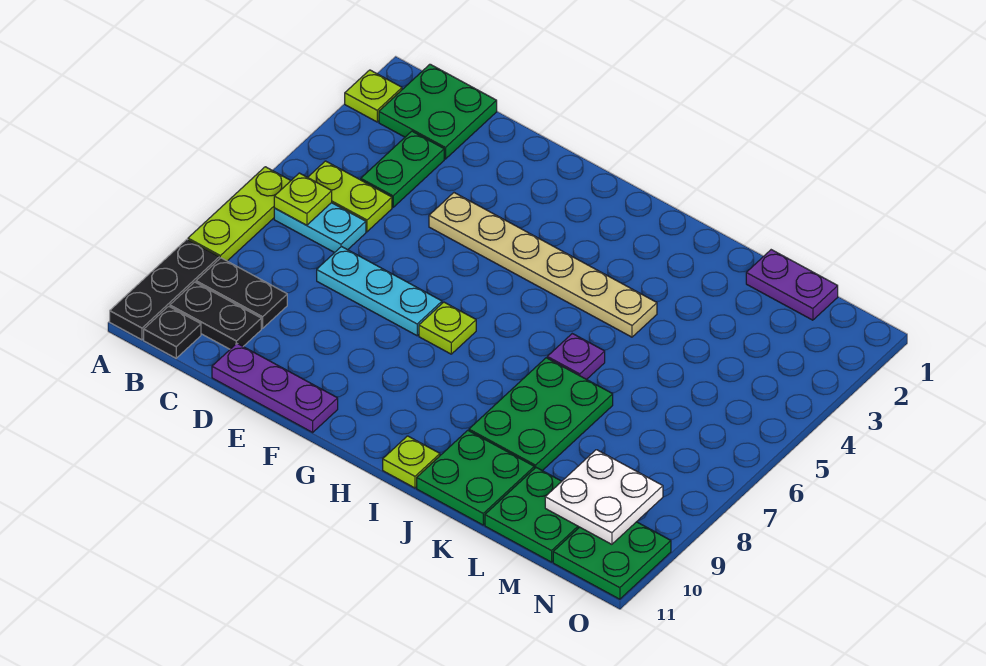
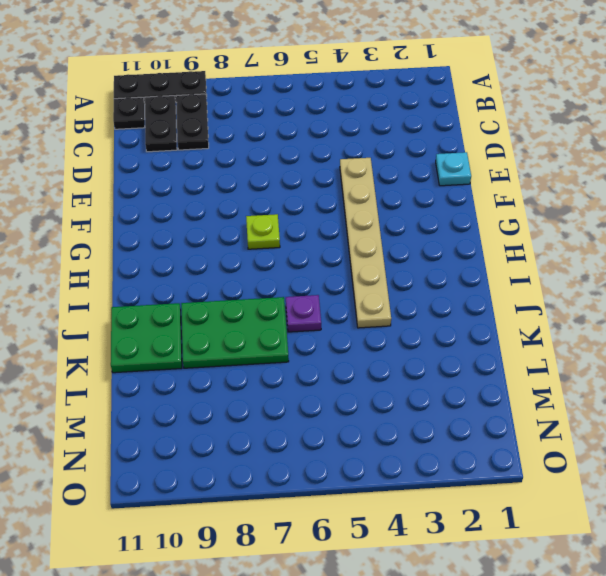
cyan plate E1 level 1 -> none
none -> lime plate A2 level 1
none -> lime plate A6:A8 level 1
none -> green plate B1:C2 level 1

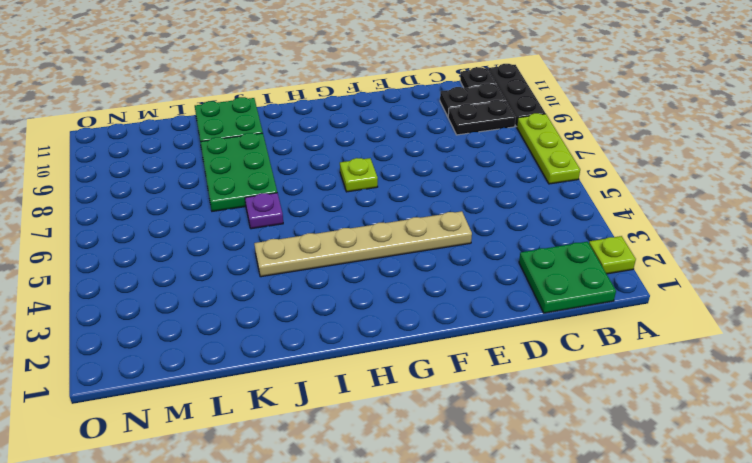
none -> lime plate B5:C5 level 1
none -> cyan plate B6:C6 level 1
none -> green plate C3:C4 level 1

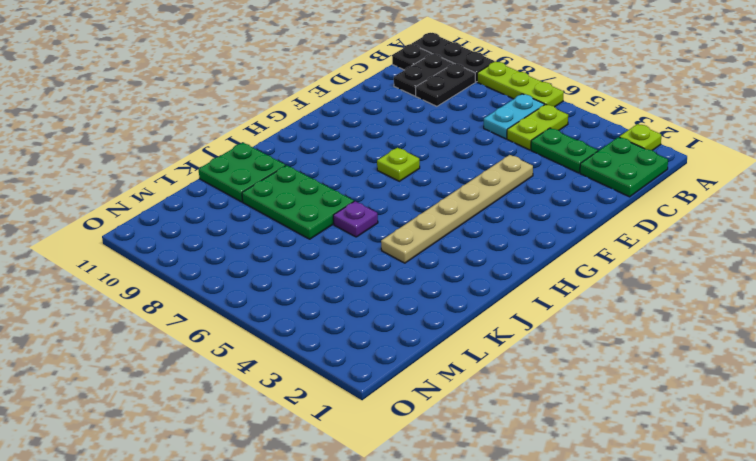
none -> cyan plate D7:F7 level 1
none -> purple plate D11:F11 level 1
none -> lime plate I11 level 1

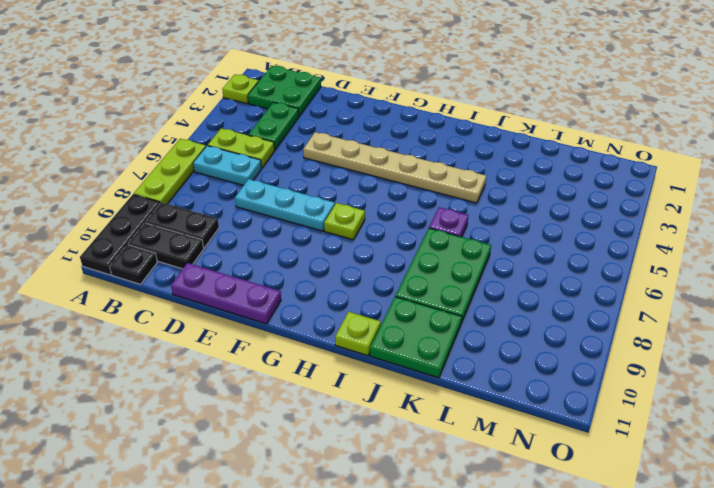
none -> purple plate L1:M1 level 1
none -> green plate L10:M11 level 1
none -> green plate N10:O11 level 1

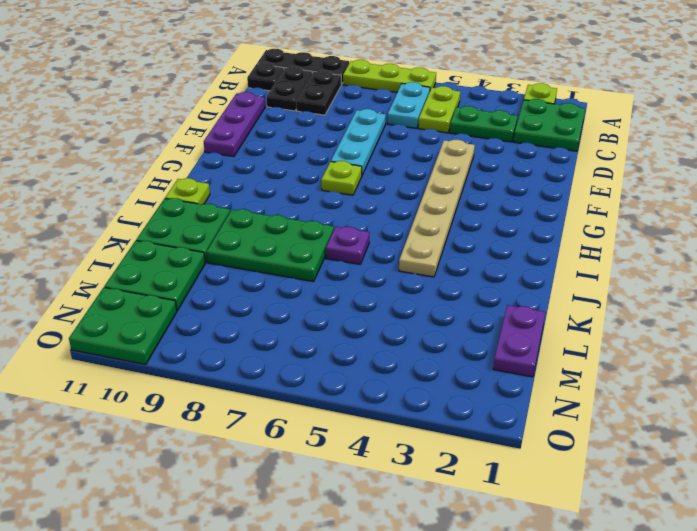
none -> lime plate B6 level 2
none -> white plate M9:N10 level 2

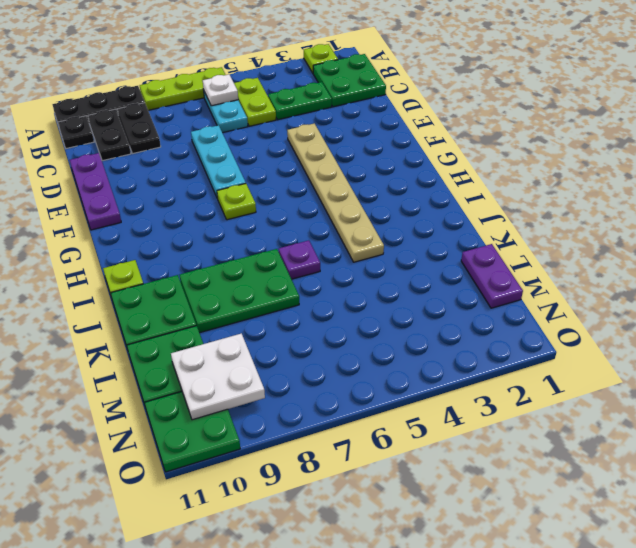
white plate B6 level 2 -> lime plate B6 level 2

